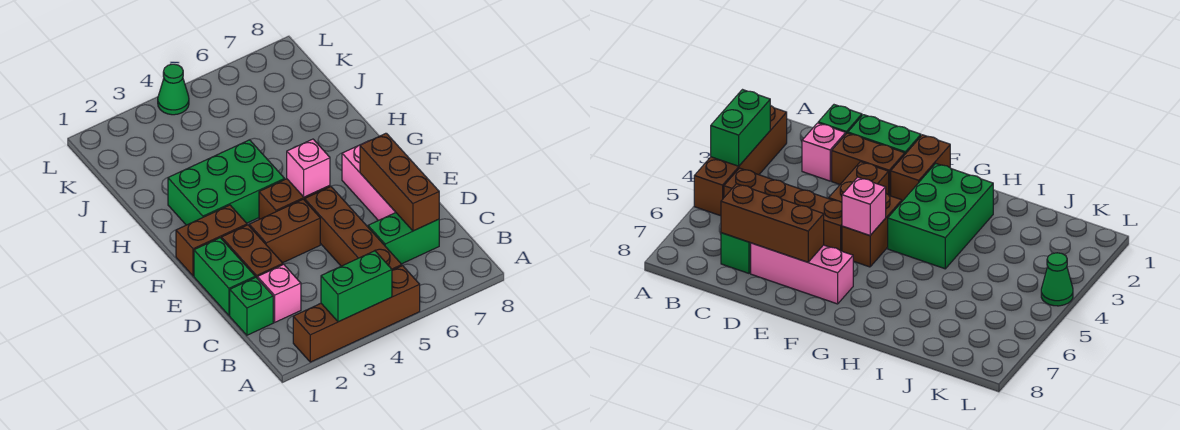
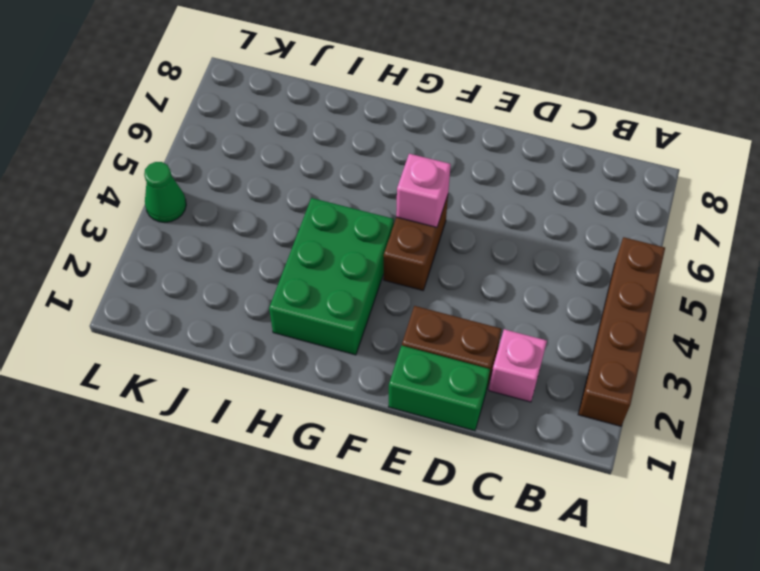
none -> brown brick B5:E5 level 1
none -> green brick C1 level 1
none -> green brick C6:C7 level 1

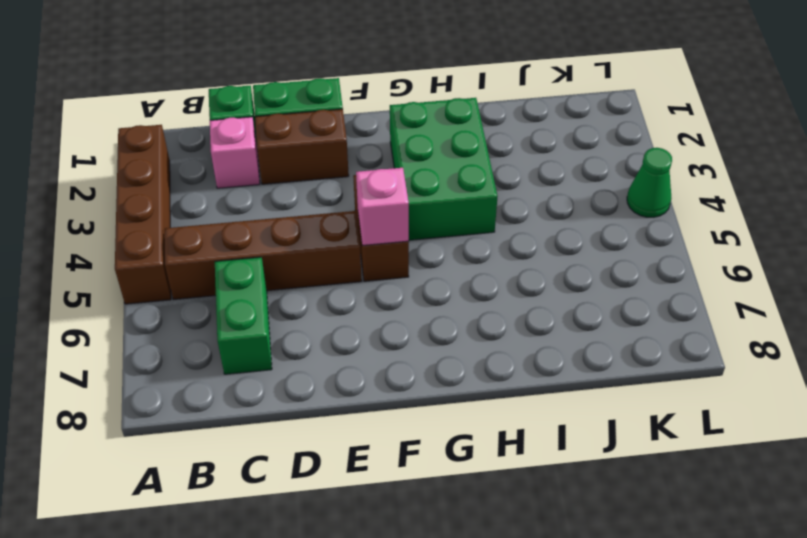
none -> pink brick D7:F7 level 1
none -> brown brick E3:E4 level 1
none -> brown brick F1:F2 level 1

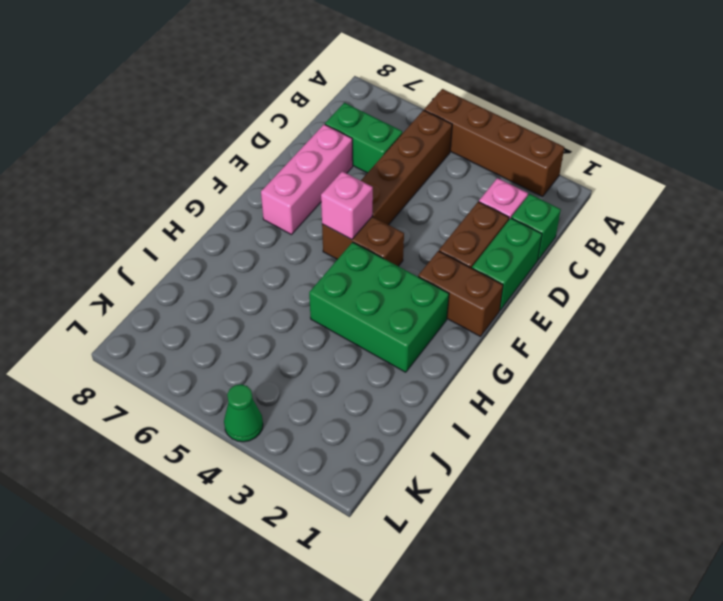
none -> brown brick E3:E4 level 1
none -> green brick A3:A4 level 2
none -> brown brick C7:E7 level 2

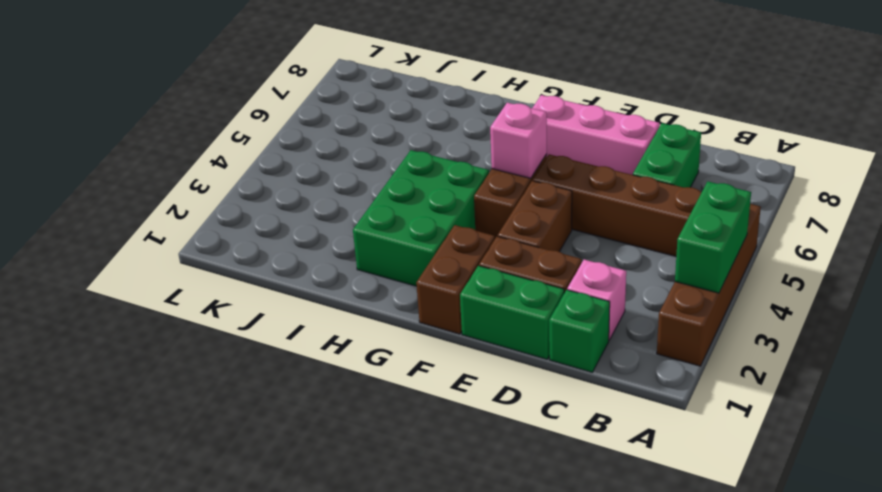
none -> green cone L4 level 1
none -> brown brick C7:E7 level 2

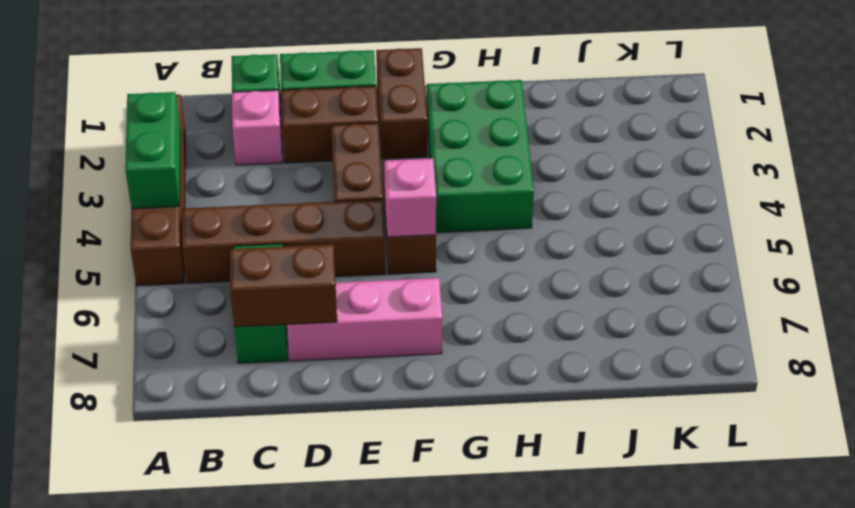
brown brick C7:D7 level 2 -> brown brick C7:E7 level 2
none -> green cone L4 level 1

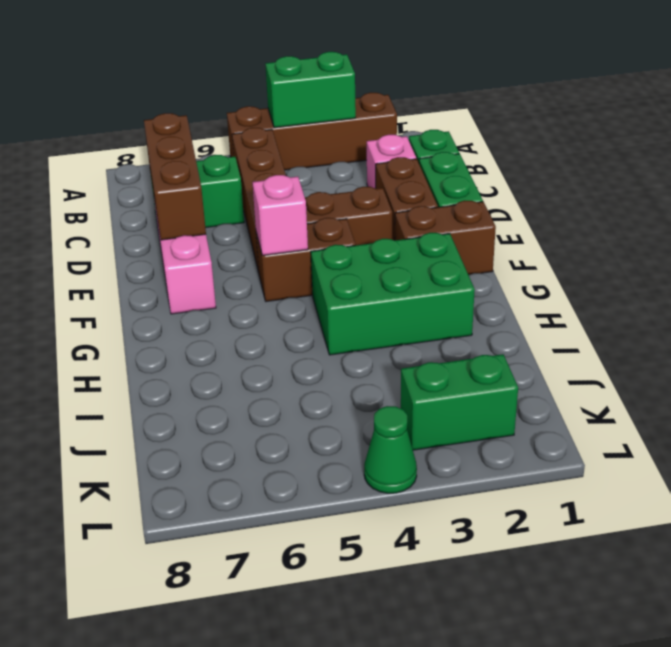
green brick K2:K3 level 1 -> none

